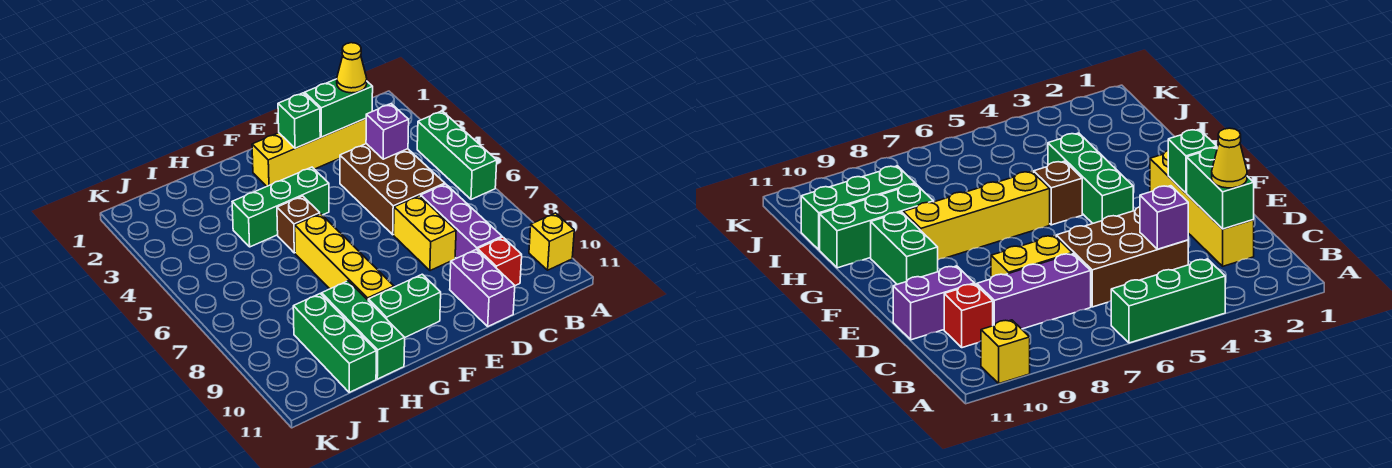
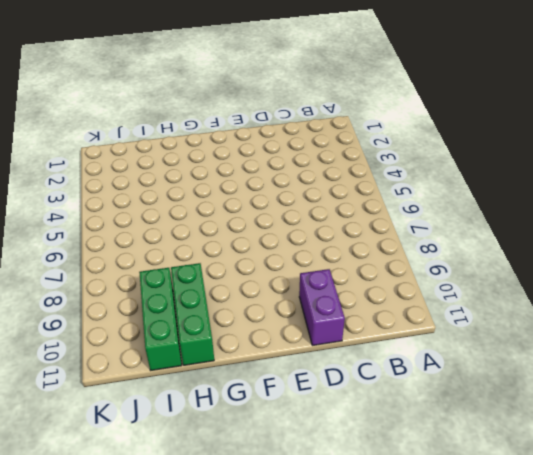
none -> green brick A4:A6 level 1
none -> yellow brick A10 level 1
none -> yellow brick C2:F2 level 1

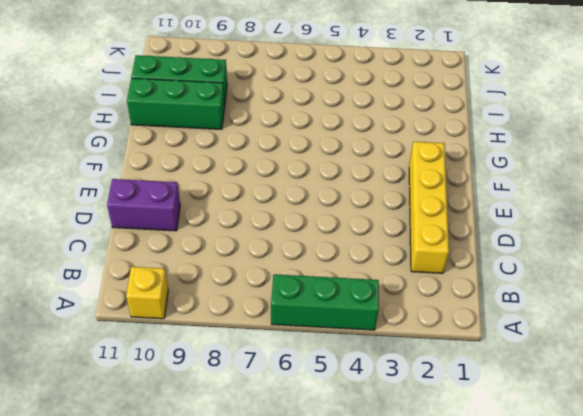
none -> brown brick C4:D6 level 1
none -> purple brick C7:C9 level 1
none -> red brick C10 level 1

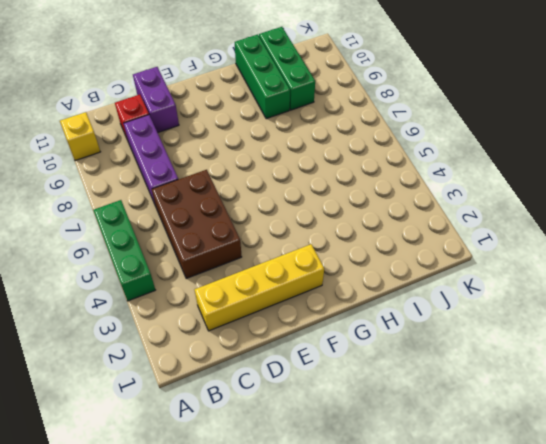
none -> yellow brick D7:D8 level 1
none -> green brick F4:H4 level 1
none -> green brick F10:G10 level 1

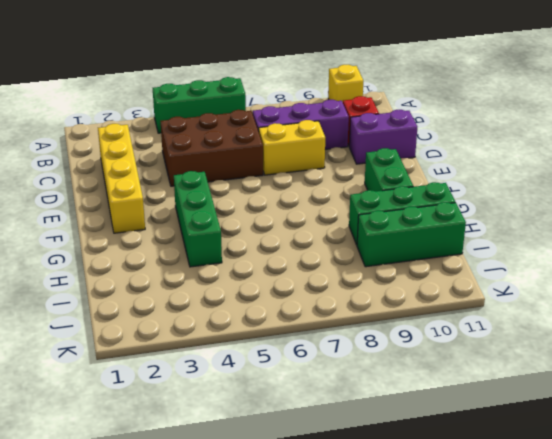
none -> brown brick G5 level 1
none -> yellow brick G6:G9 level 1
none -> green brick C2:D2 level 2

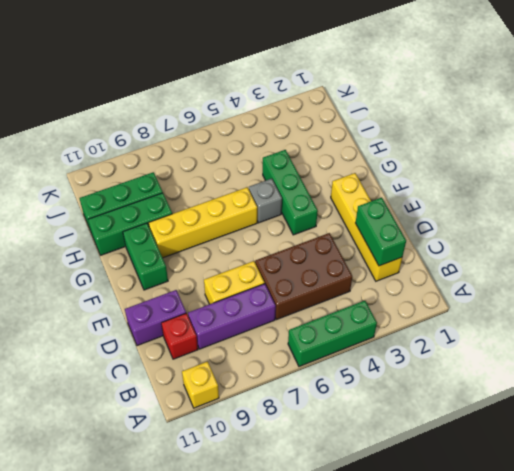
grey brick G5 level 1 -> brown brick G5 level 1
none -> purple brick C4 level 2
none -> green brick E2 level 2
none -> yellow cone C2 level 3

